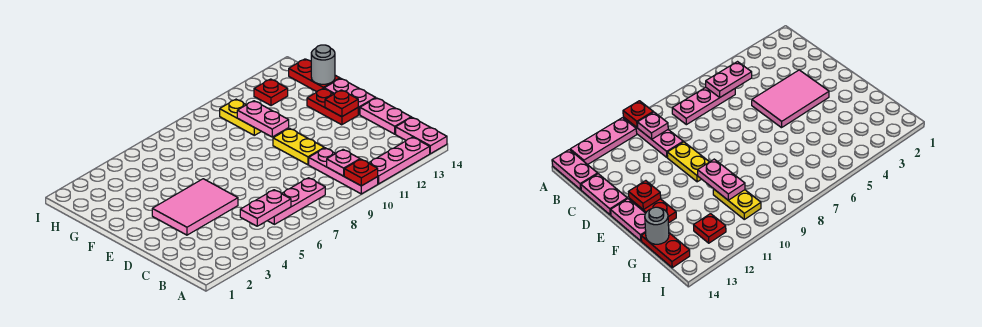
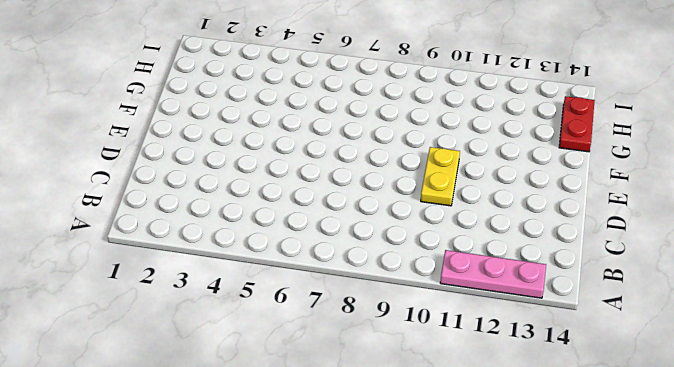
none -> pink plate A10:C10 level 1
none -> pink plate A14:B14 level 1
none -> pink plate B6:B8 level 1

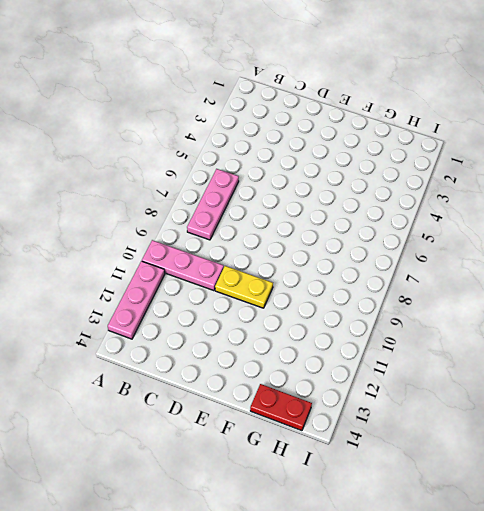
none -> pink plate A14:B14 level 1
none -> pink plate C14:D14 level 1
none -> pink tile D3:E5 level 1

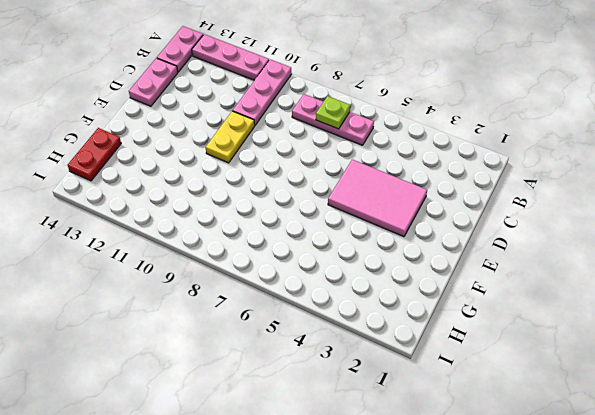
lime plate B7 level 2 -> none
none -> red plate E13:F13 level 1
none -> pink plate E14:F14 level 1
none -> yellow plate G10:H10 level 1

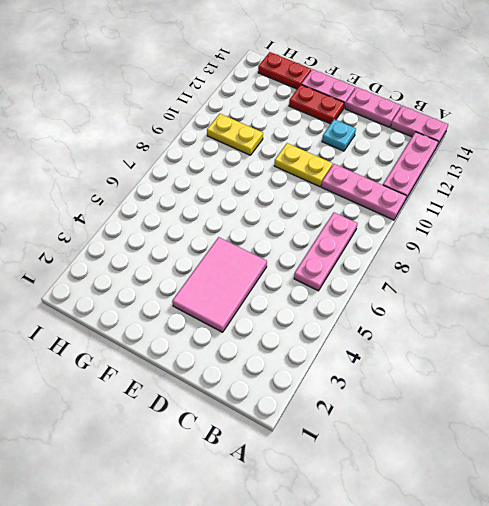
cyan plate D12 level 1 -> none
none -> red plate H12 level 1
none -> red plate A10 level 2
none -> pink plate B5:B6 level 2

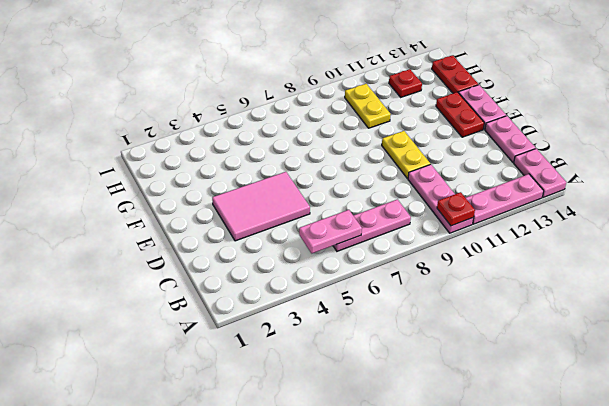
none -> pink plate B10 level 2
none -> red plate E13 level 2
none -> pink plate F10:G10 level 2

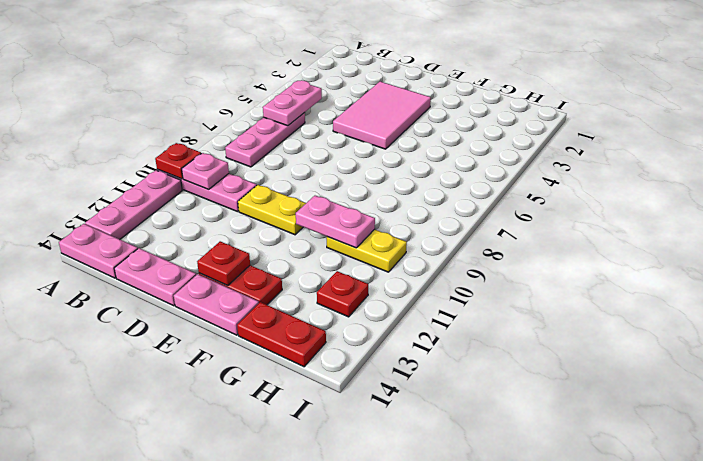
none -> grey round brick G14 level 2

